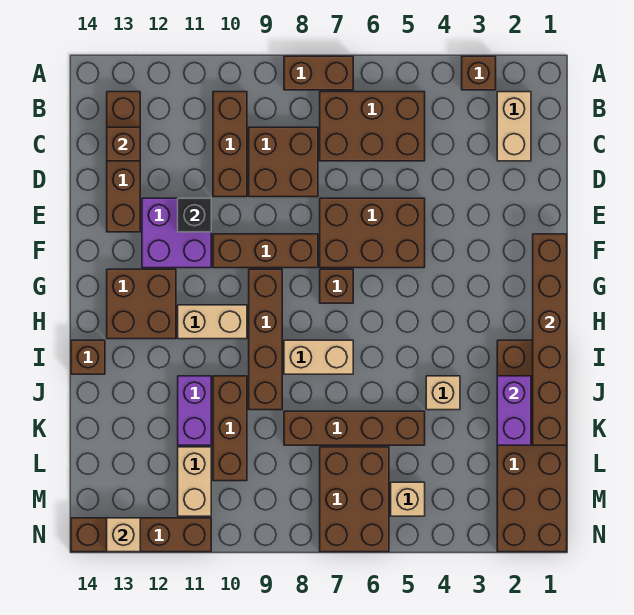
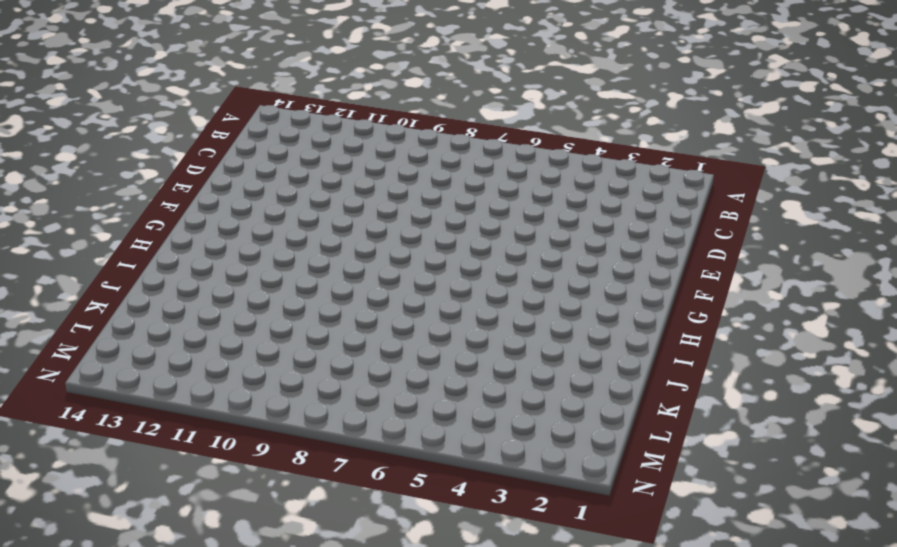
none -> brown brick A3 level 1
none -> brown brick A7:A8 level 1
none -> tan brick B2:C2 level 1
none -> brown brick B5:C7 level 1

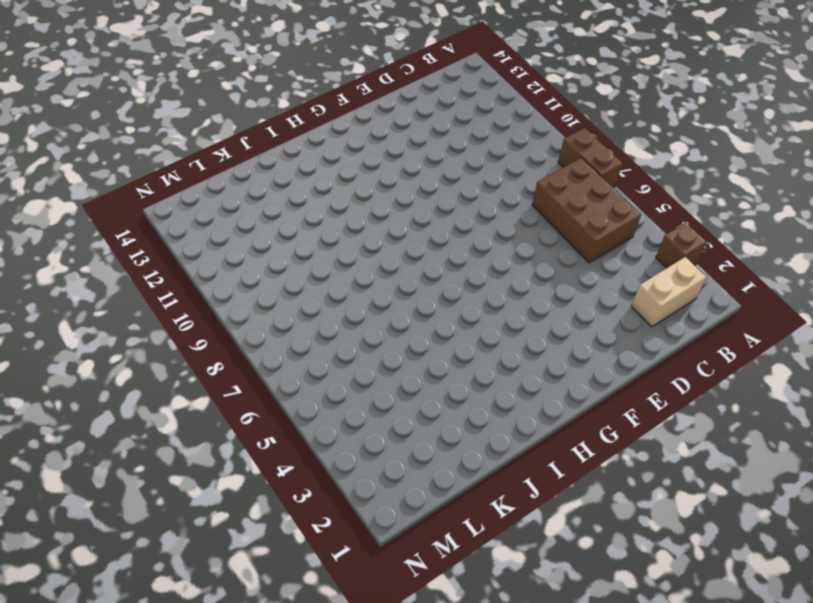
none -> brown brick B10:D10 level 1
none -> brown brick B13:E13 level 1
none -> brown brick C8:D9 level 1
none -> brown brick E5:F7 level 1

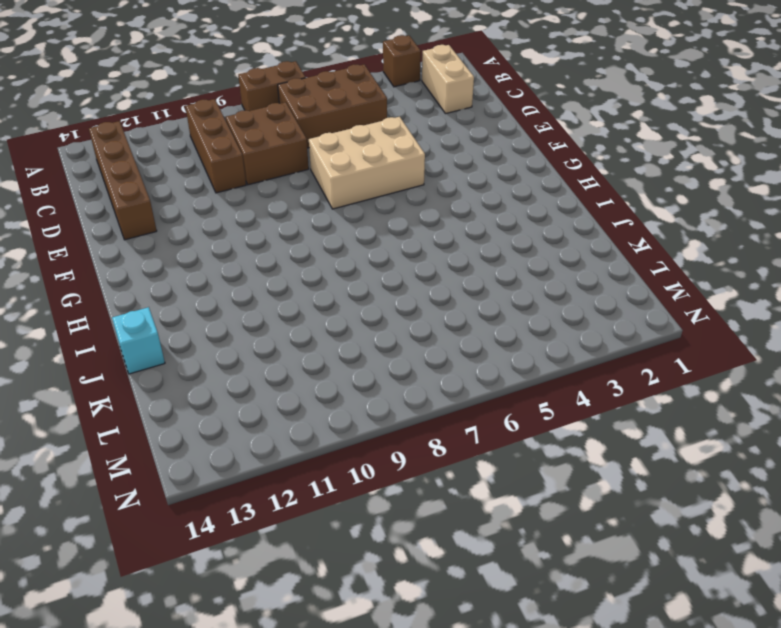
tan brick E5:F7 level 1 -> brown brick E5:F7 level 1
cyan brick J14 level 1 -> none
none -> purple brick E11:F12 level 1
none -> brown brick F8:F10 level 1
none -> brown brick G7 level 1
none -> brown brick G9:J9 level 1

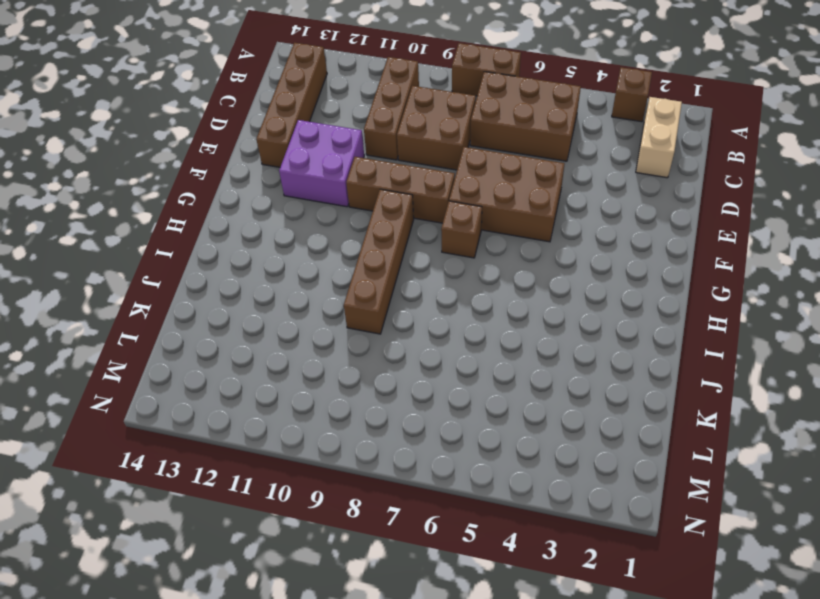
none -> brown brick G12:H13 level 1
none -> tan brick H10:H11 level 1
none -> brown brick I1:N2 level 1
none -> tan brick I7:I8 level 1

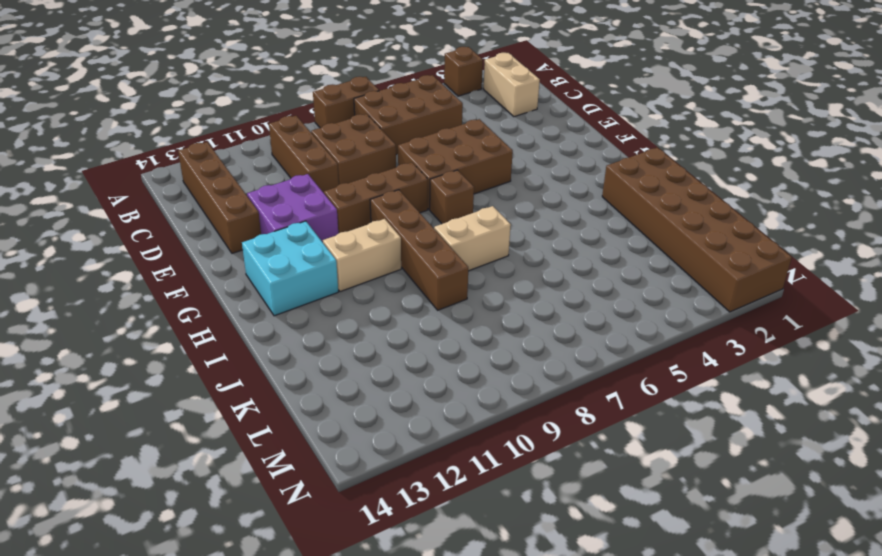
cyan brick G12:H13 level 1 -> brown brick G12:H13 level 1
none -> brown brick I14 level 1
none -> tan brick J4 level 1
none -> brown brick J10:L10 level 1
none -> purple brick J11:K11 level 1

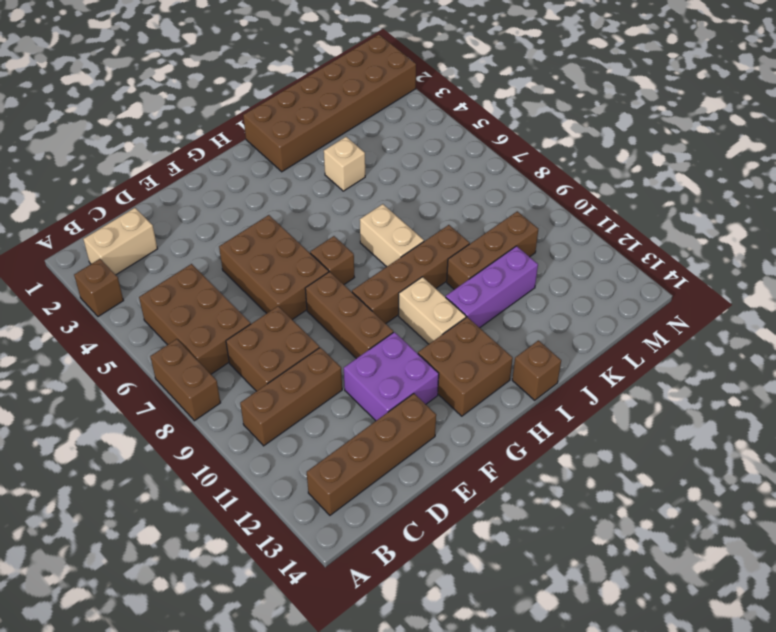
purple brick I11:K11 level 1 -> purple brick J11:K11 level 1
none -> brown brick K5:K8 level 1
none -> brown brick L6:N7 level 1
none -> tan brick L11:M11 level 1
none -> tan brick M5 level 1

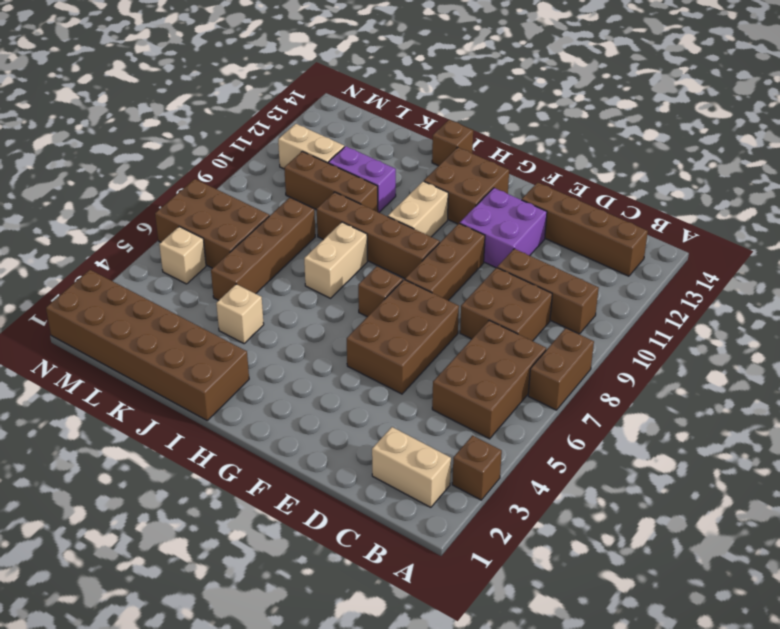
none -> brown brick N11:N14 level 1
none -> brown brick C13 level 2
none -> black brick E11 level 2
none -> brown brick F1:K1 level 2

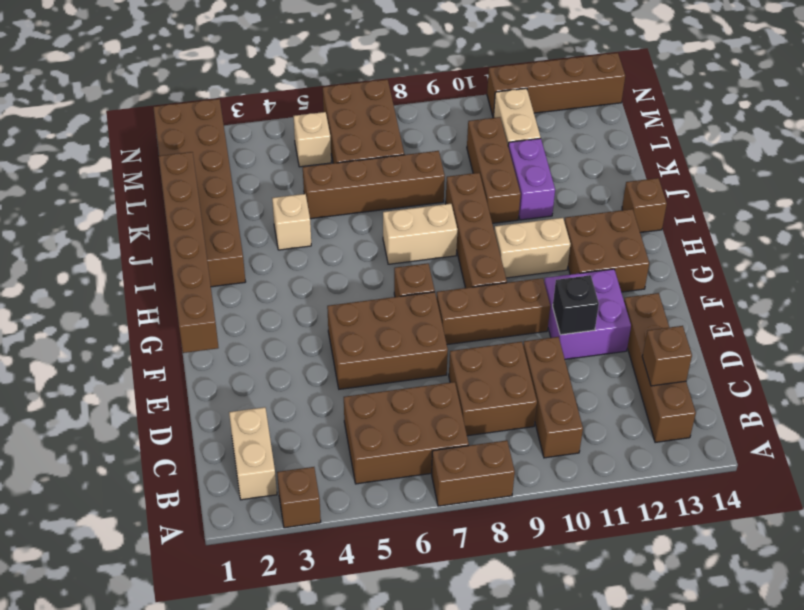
none -> purple brick J2:K2 level 2
none -> tan brick N13 level 2

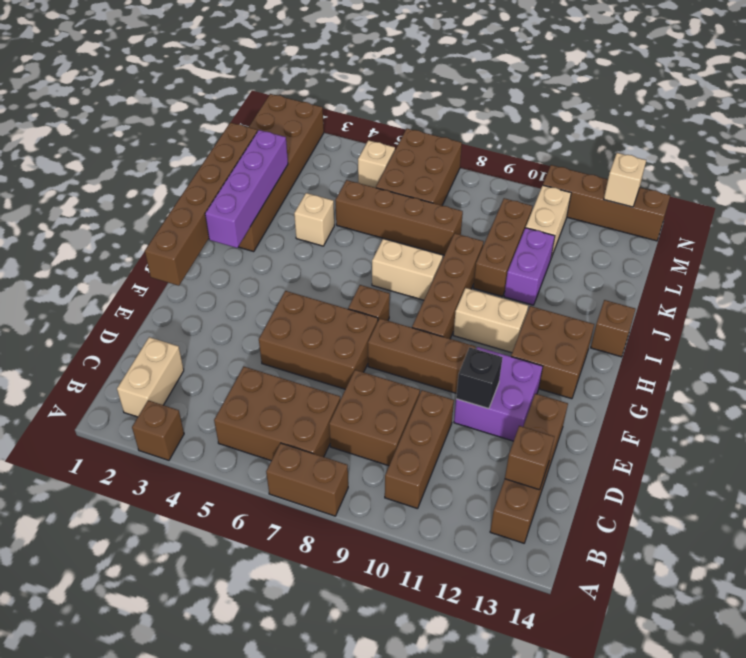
purple brick H2:K2 level 2 -> purple brick J2:K2 level 2

